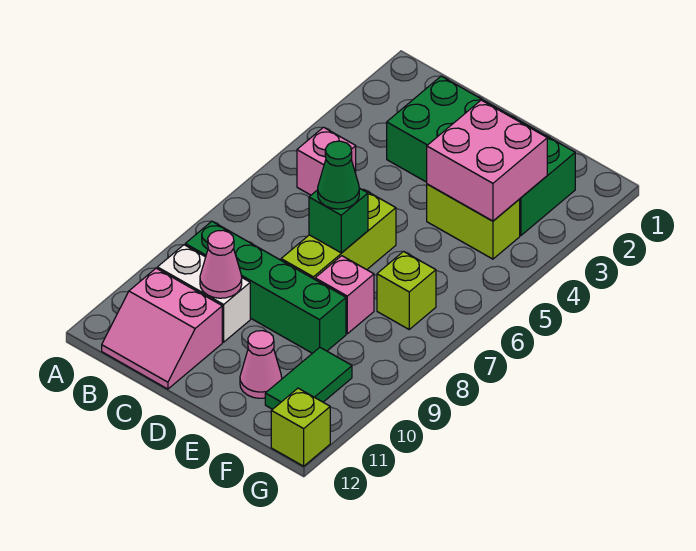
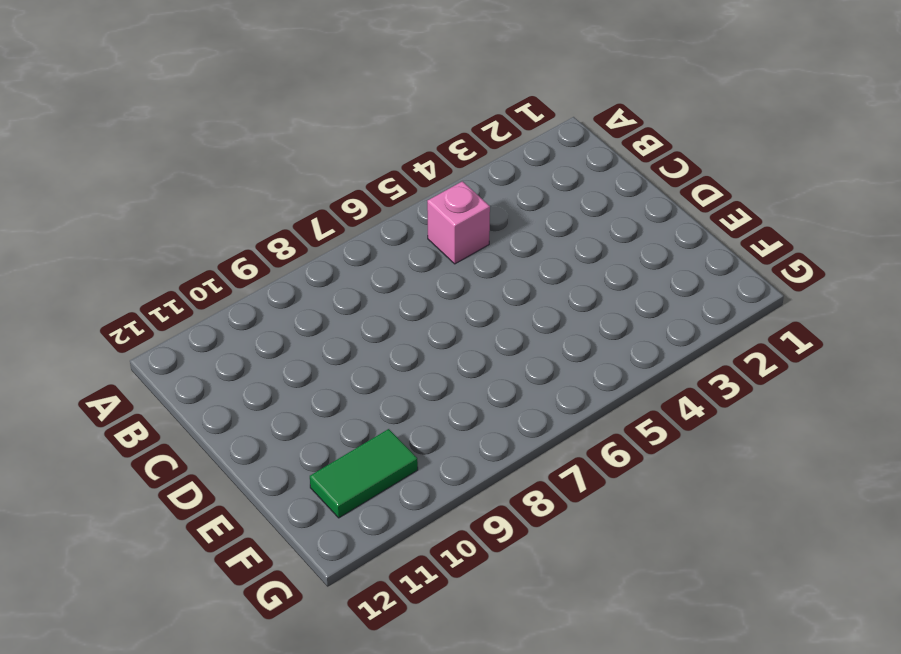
none -> green brick B9:E9 level 1
none -> white brick B10:C10 level 1
none -> pink slope B11:C12 level 1 top 11

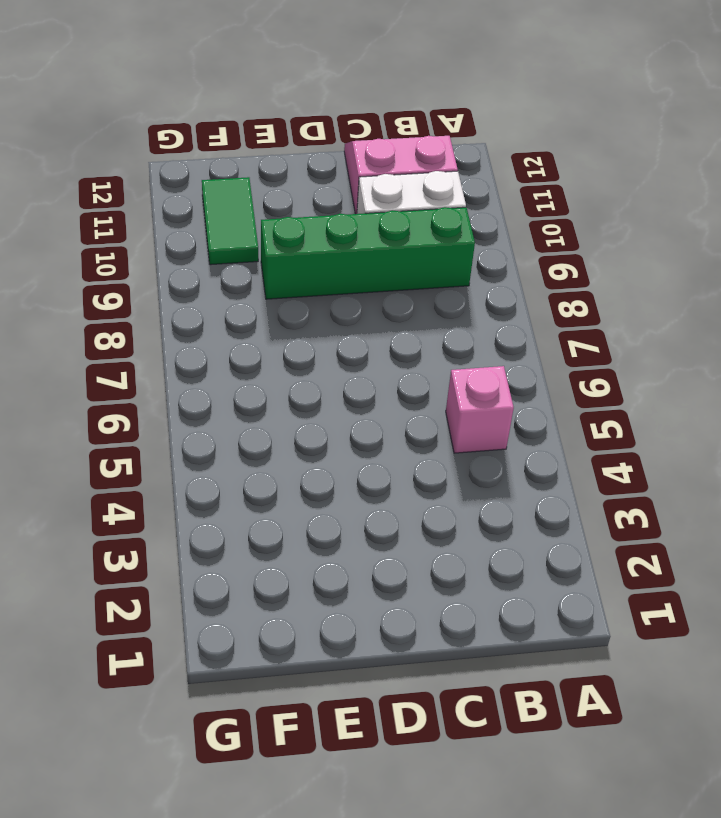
none -> green brick C2:F3 level 1
none -> lime brick D6:D8 level 1
none -> lime brick E4:F4 level 1

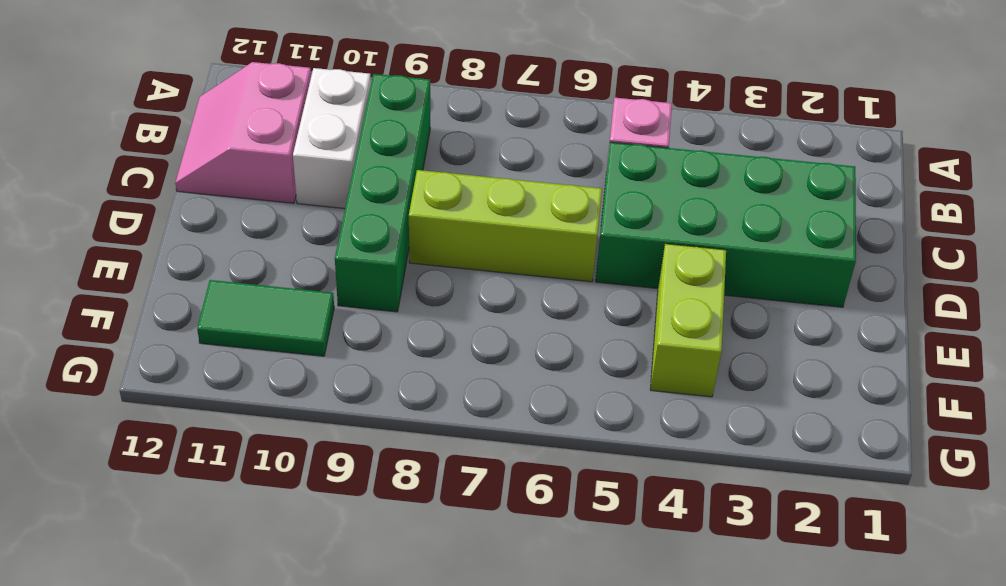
green brick C2:D5 level 1 -> green brick C2:F3 level 1
none -> pink brick E8 level 1
none -> pink cone E11 level 1
none -> lime brick F7 level 1

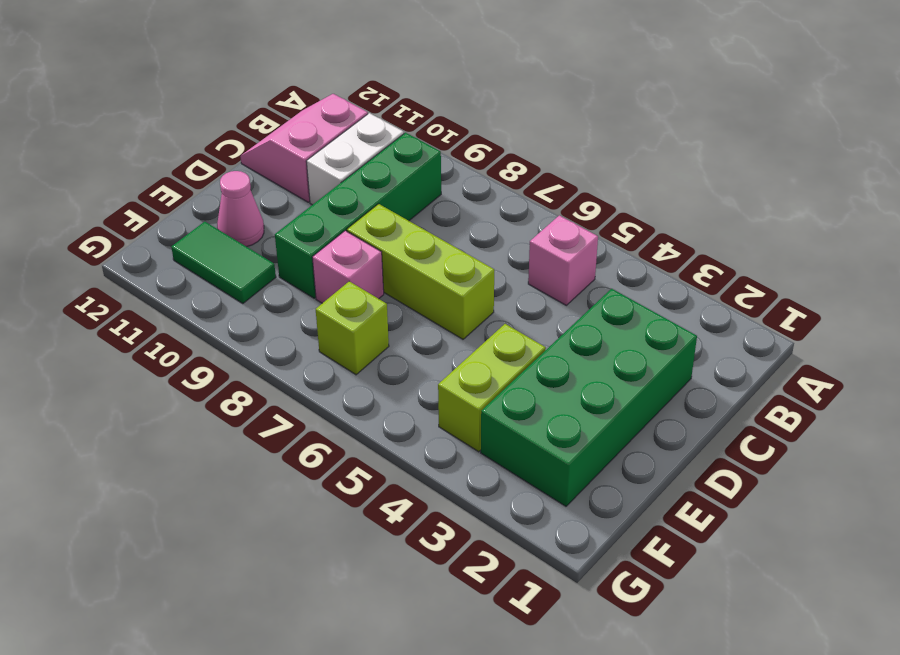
none -> lime brick G12 level 1
none -> pink cone C10 level 2
none -> green brick D7 level 2

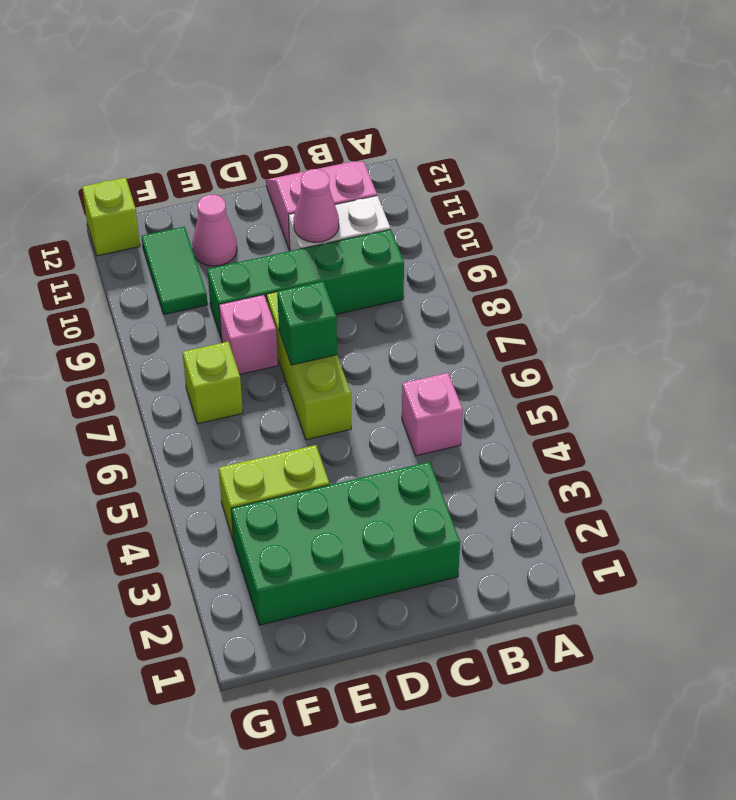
none -> pink brick E3:F4 level 2
none -> green cone D7 level 3

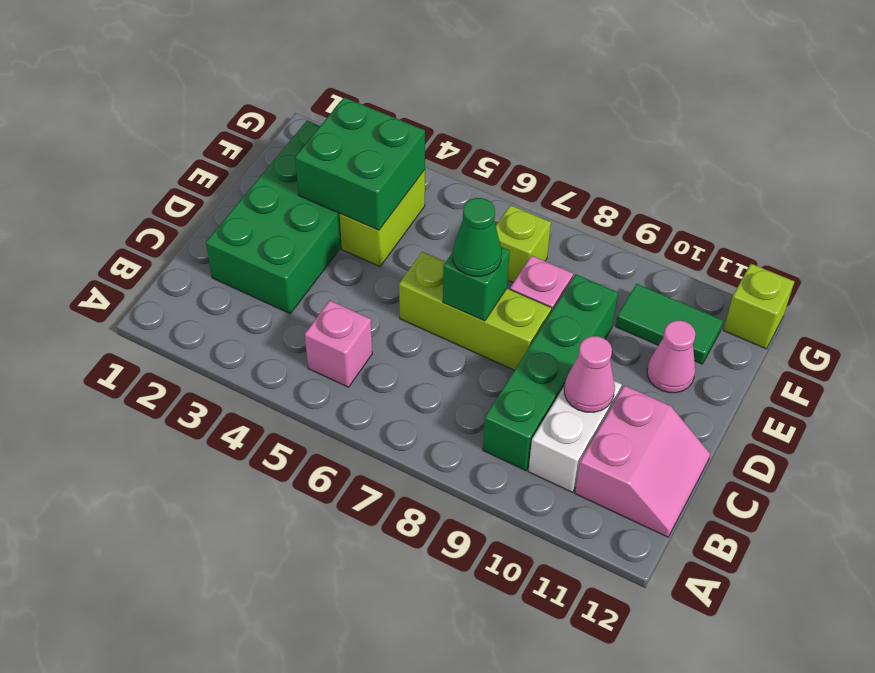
green brick E3:F4 level 2 -> pink brick E3:F4 level 2

